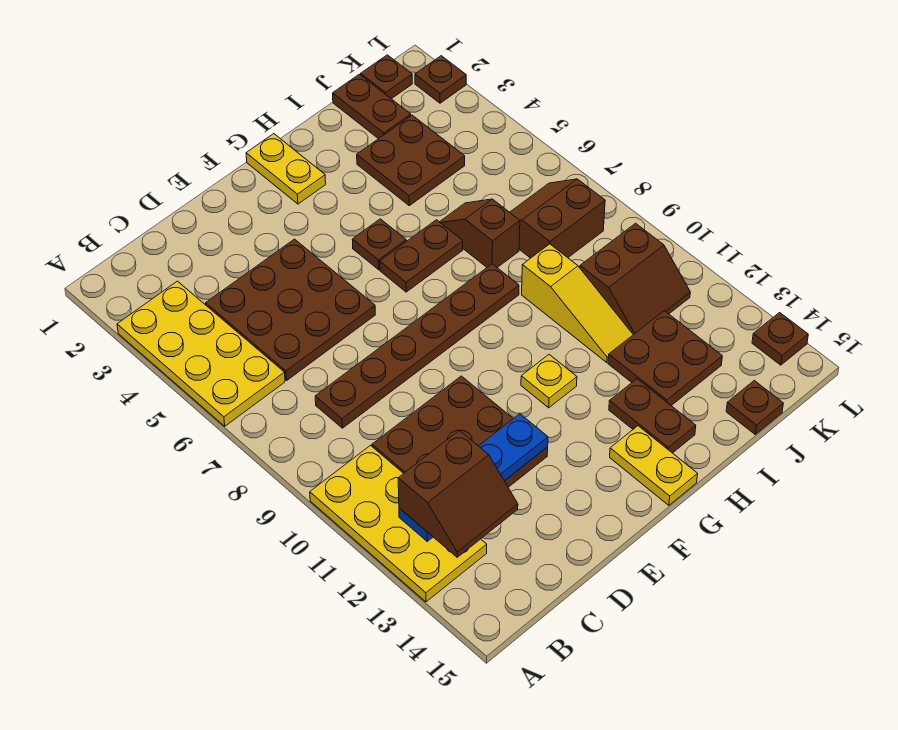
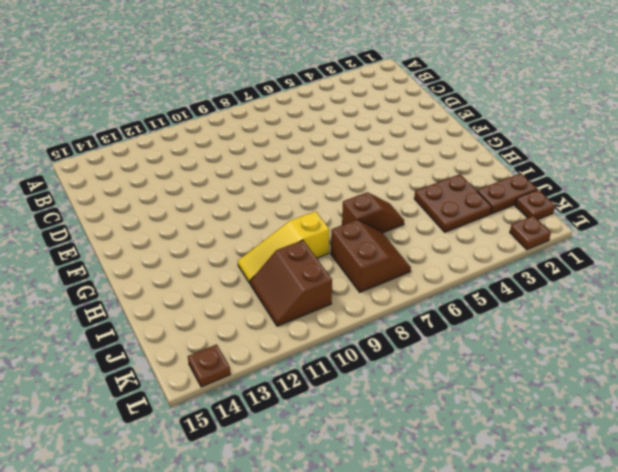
none -> yellow plate A3:B6 level 1
none -> yellow plate A10:B13 level 1
none -> brown plate C4:E6 level 1

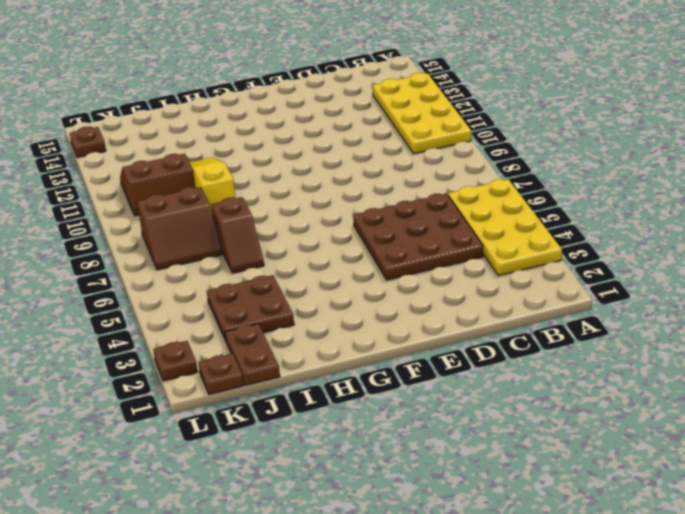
none -> brown plate C8:H8 level 1
none -> brown plate C10:E12 level 1
none -> yellow plate G1:G2 level 1

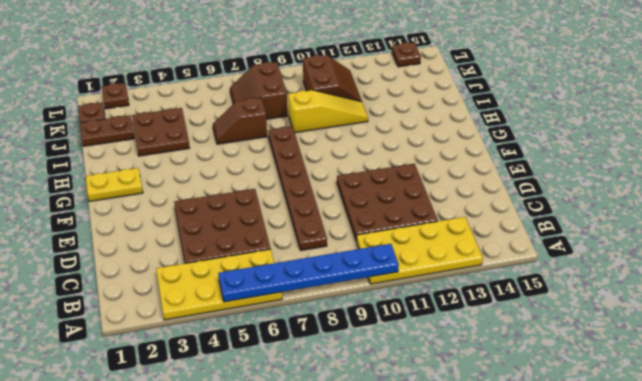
blue plate A5:A10 level 2 -> none
none -> brown plate G5 level 1
none -> brown plate G6:H6 level 1
none -> yellow plate G11 level 1

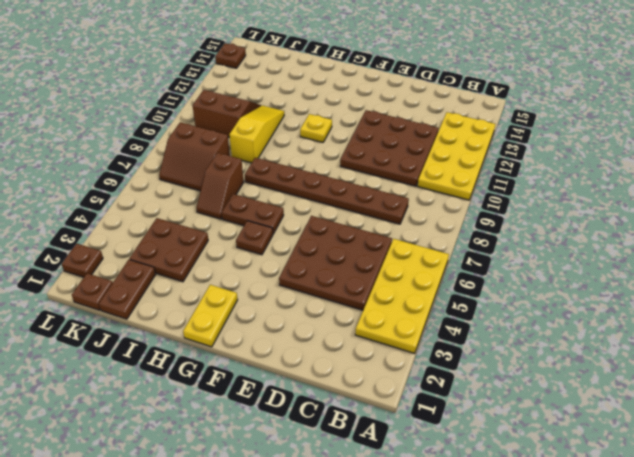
none -> yellow plate G14:G15 level 1
none -> brown plate H13:H14 level 1
none -> brown plate I12:J13 level 1

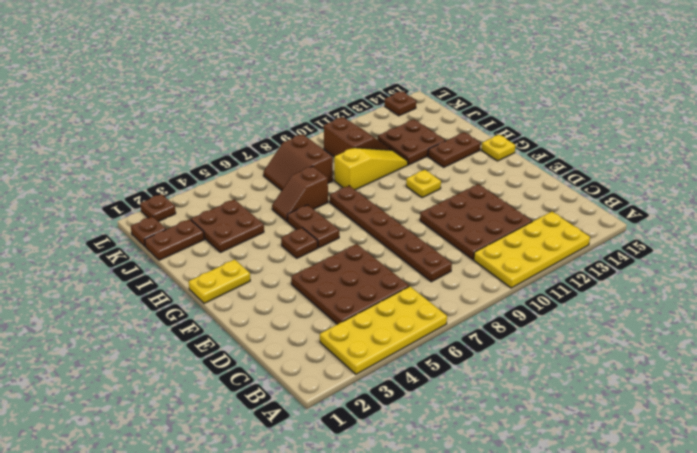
yellow plate G15 level 1 -> yellow plate G14:G15 level 1
none -> brown plate J15 level 1
none -> blue plate B12:E12 level 2
none -> brown slope B12:C13 level 3 top 12

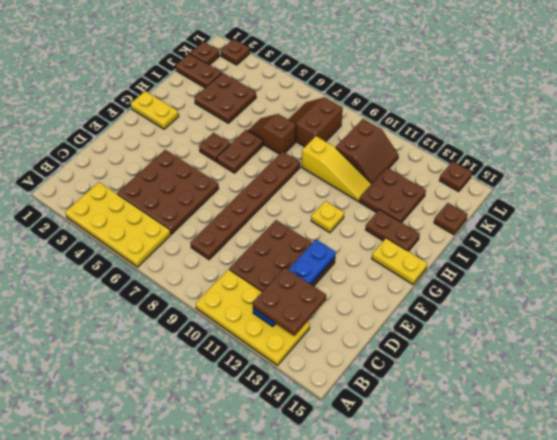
brown plate B12:C13 level 3 -> brown slope B12:C13 level 3 top 12

